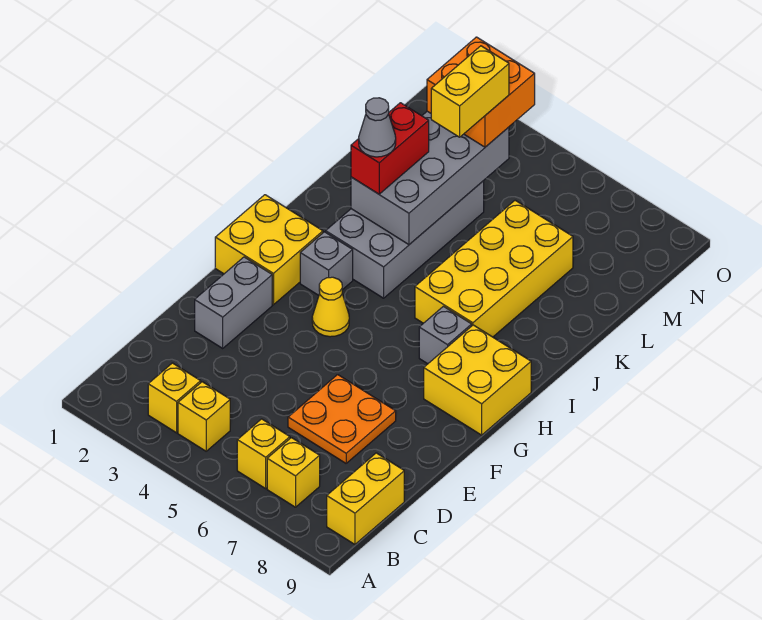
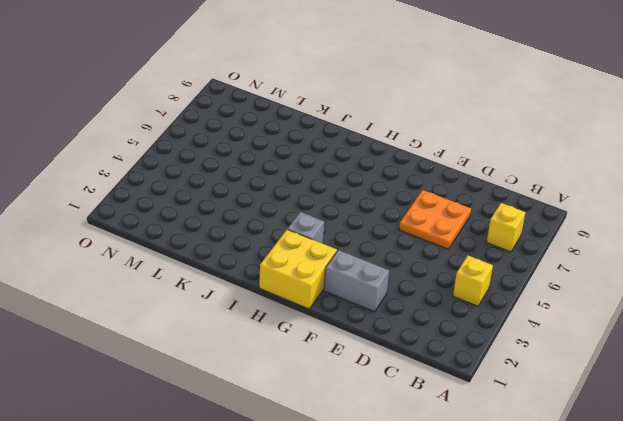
none -> yellow brick B3 level 1
none -> yellow brick B6 level 1
none -> yellow brick B9:C9 level 1

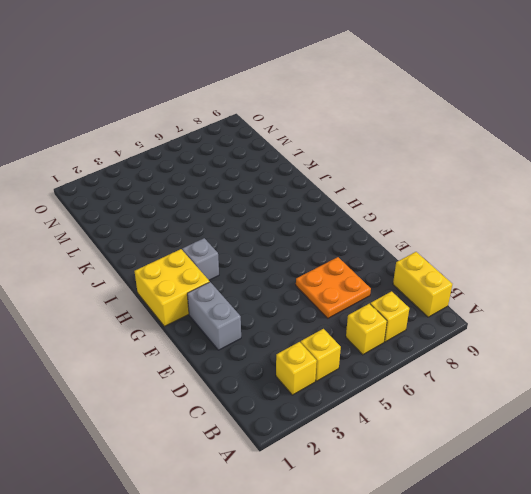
none -> yellow cone G4 level 1
none -> yellow brick G8:H9 level 1
none -> grey brick H7 level 1

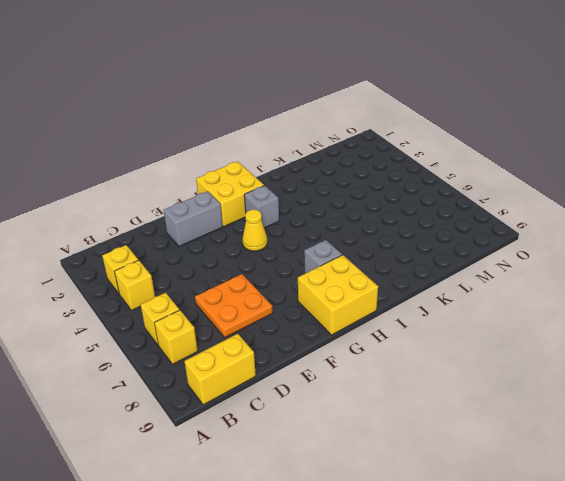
none -> grey brick I3:L4 level 1
none -> yellow brick I6:L7 level 1
none -> grey brick J3:M4 level 2

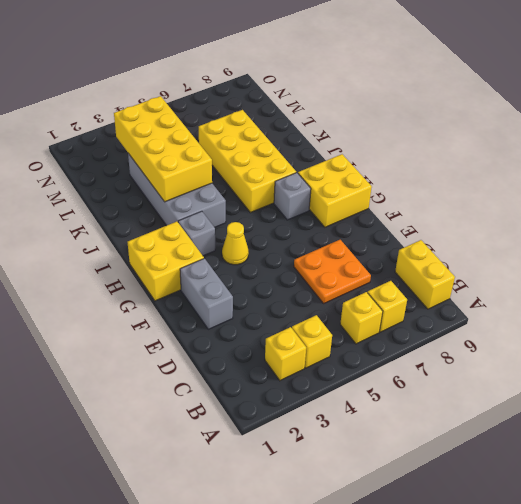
yellow brick J3:M4 level 2 -> grey brick J3:M4 level 2
none -> red brick J3:K3 level 3
none -> orange brick M3:N4 level 3
none -> grey cone J3 level 4

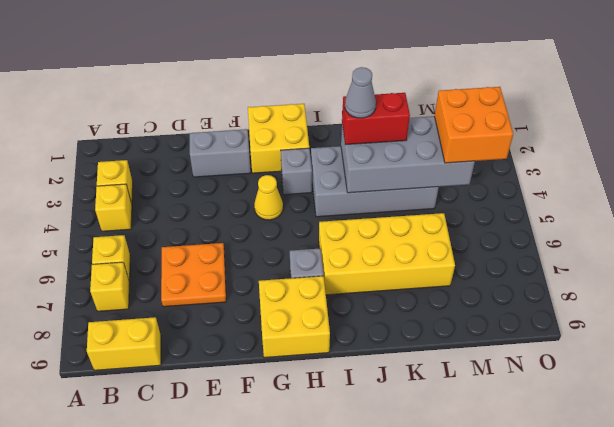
none -> yellow brick L4:M4 level 4

